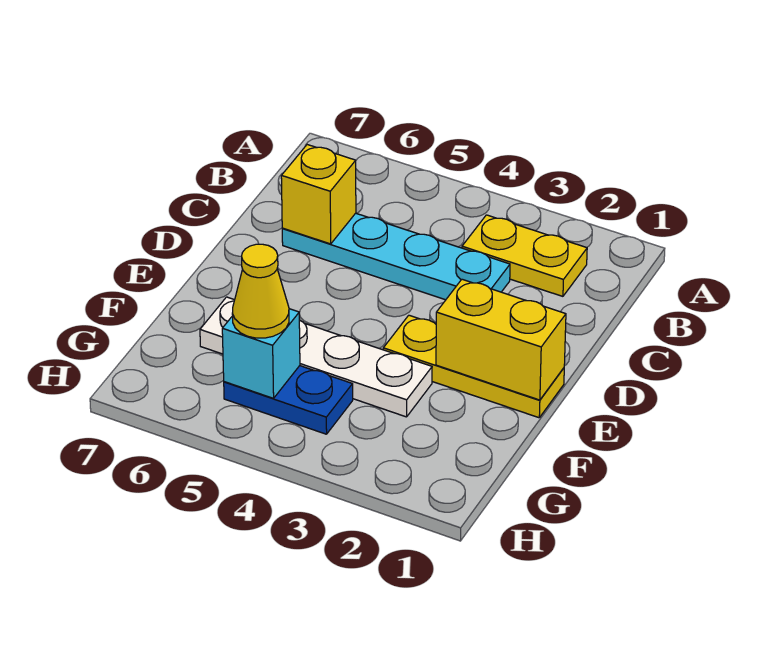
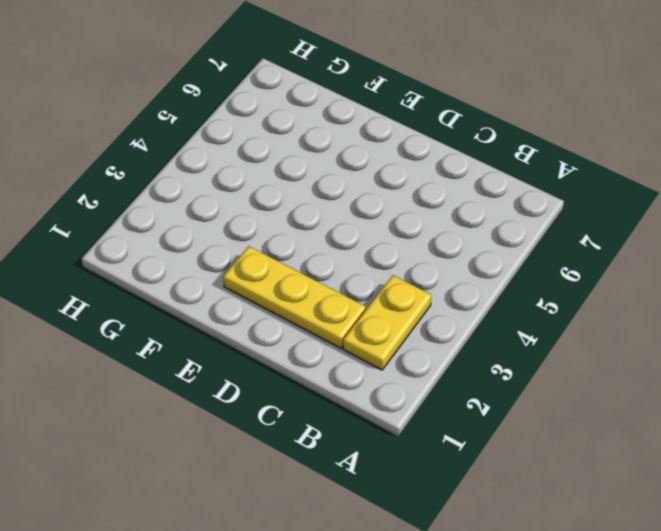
yellow plate C2:E2 level 1 -> yellow plate E1:E3 level 1
none -> cyan plate C3:C6 level 1
none -> white plate F3:F6 level 1

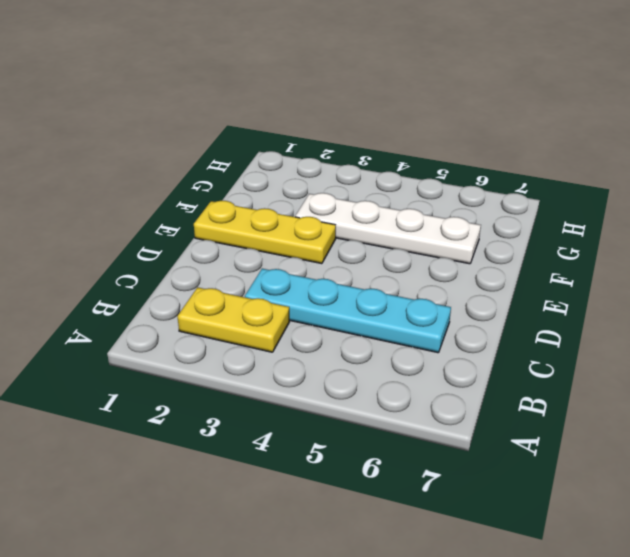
none -> blue plate G4:G5 level 1
none -> yellow brick C6 level 2

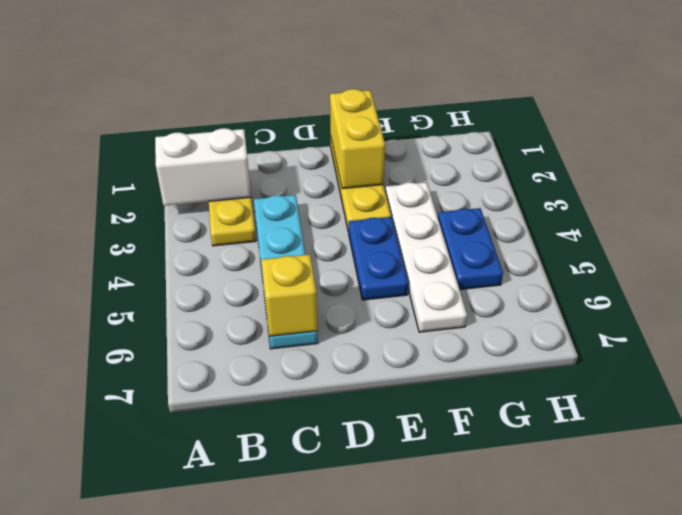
white brick A2:B2 level 2 -> none
blue plate E4:E5 level 1 -> none
none -> cyan brick G5 level 2
none -> yellow cone G5 level 3

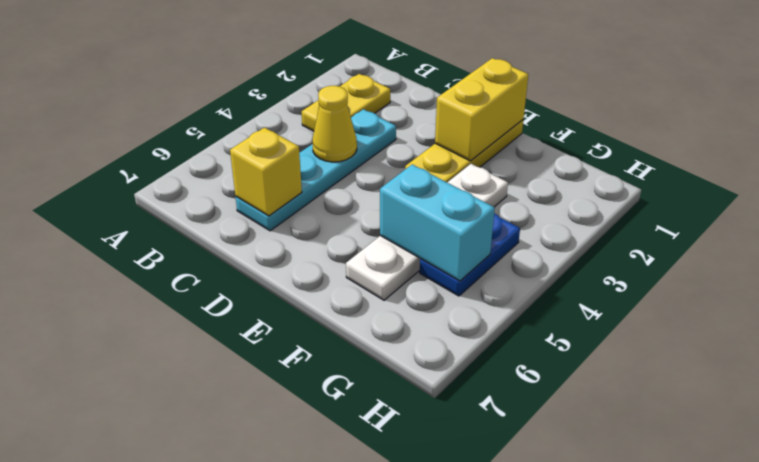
yellow cone C4 level 2 -> yellow cone G5 level 3
cyan brick F5:G5 level 2 -> cyan brick G5 level 2

